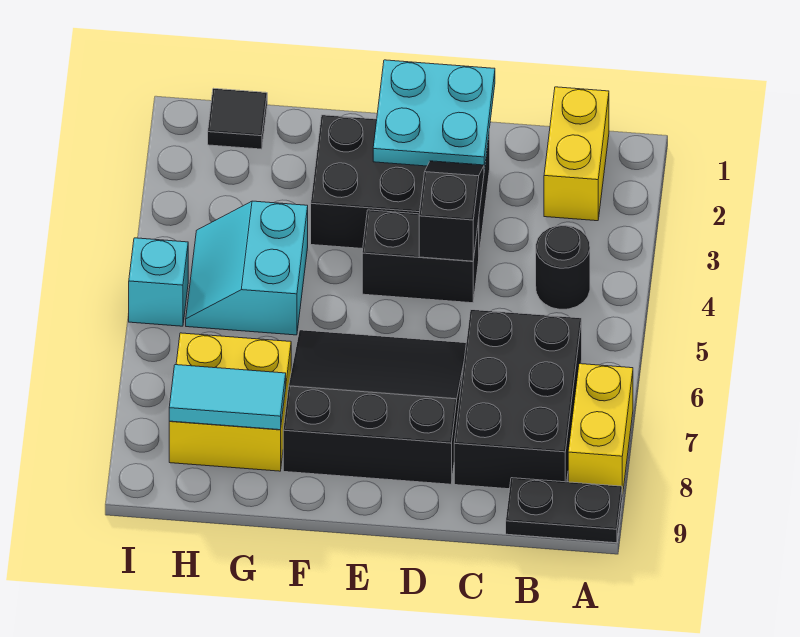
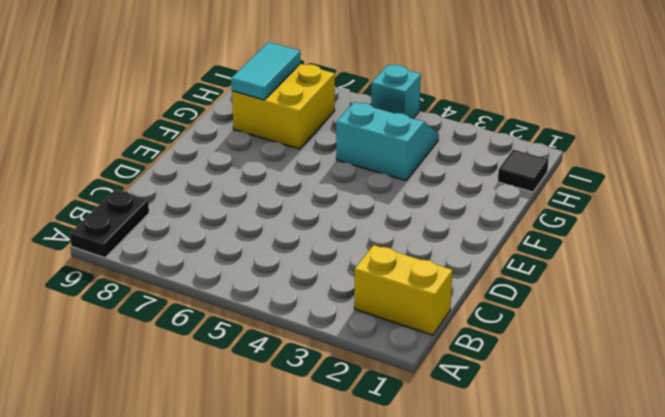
none -> yellow brick A7:A8 level 1
none -> black round brick B4 level 1
none -> black brick B6:C8 level 1

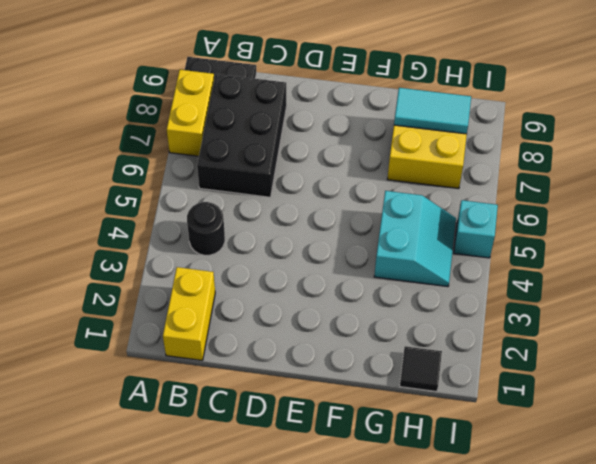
none -> black brick D2:F3 level 1
none -> black brick D4:E4 level 1
none -> black slope D6:F8 level 1 top 8

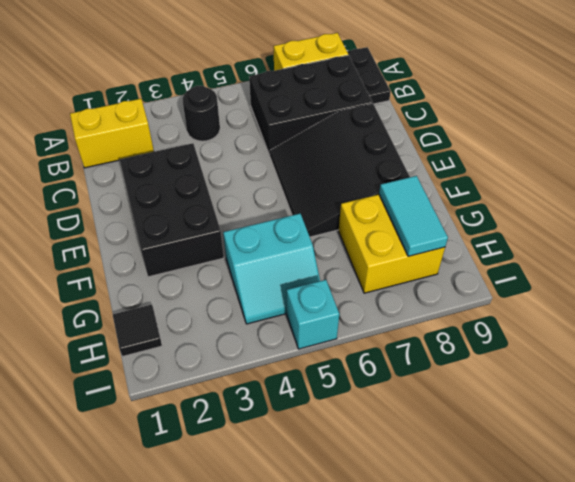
none -> black brick D4:E4 level 1
none -> cyan plate D1:E2 level 2
none -> black slope D3:D4 level 2 top 4

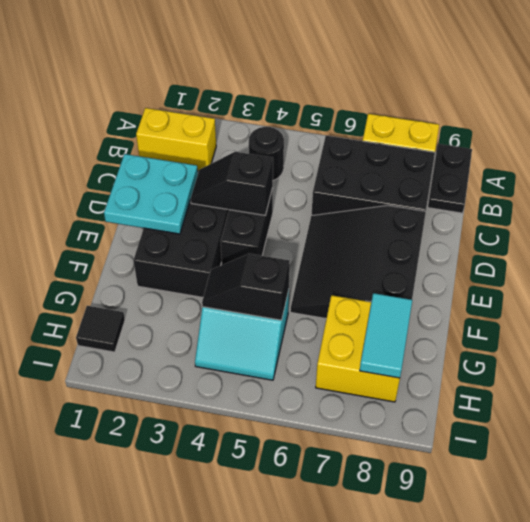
black slope G4:G5 level 2 top 5 -> none
none -> cyan brick I5 level 1

